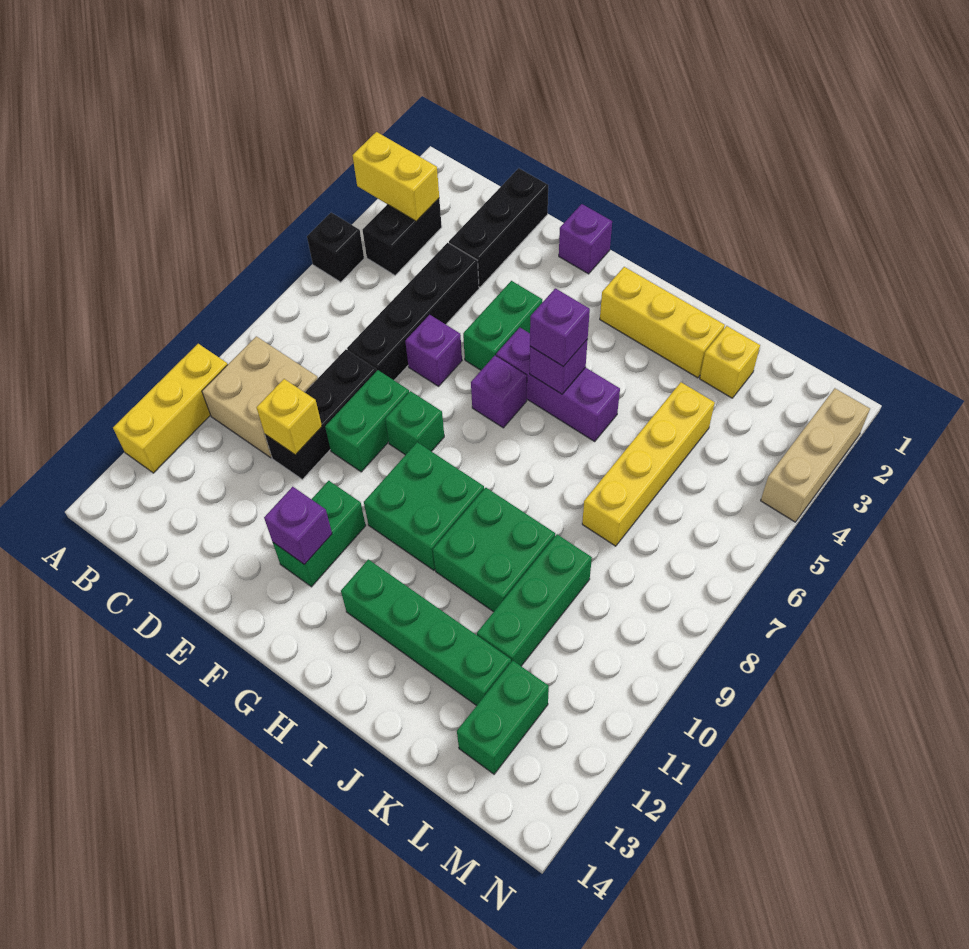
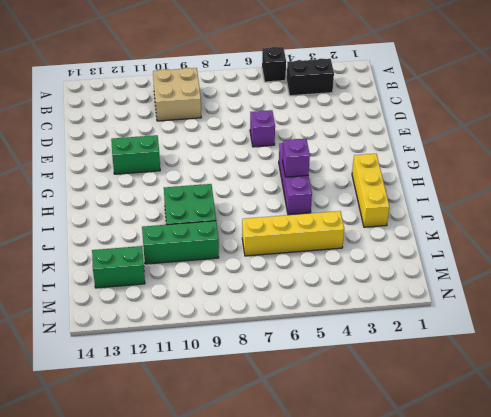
none -> yellow brick A10:A12 level 1
none -> black brick D1:D3 level 1
none -> black brick D4:D7 level 1

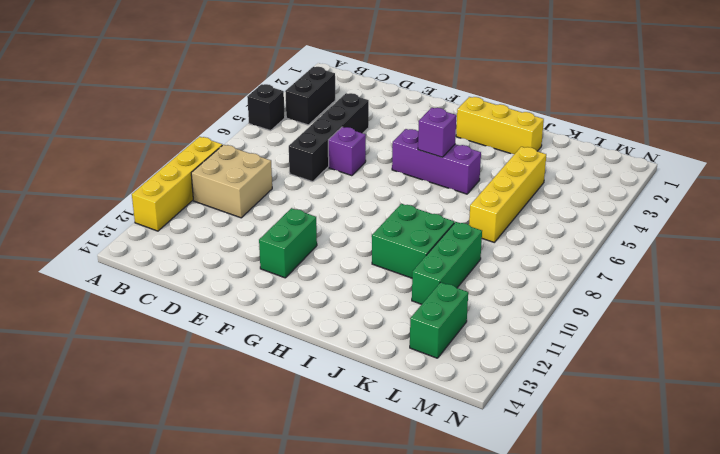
yellow brick A9:A12 level 1 -> yellow brick A10:A12 level 1
none -> black brick D1:D3 level 1
none -> black brick D8:D10 level 1
none -> green brick E8:E9 level 1

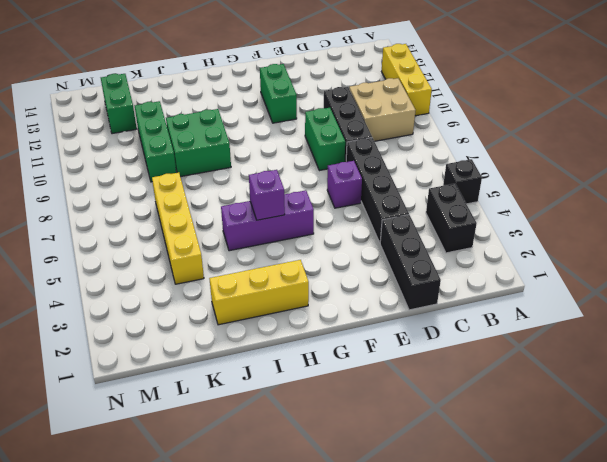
none -> purple brick F1 level 1
none -> green brick F4:F5 level 1
none -> green brick F8 level 1

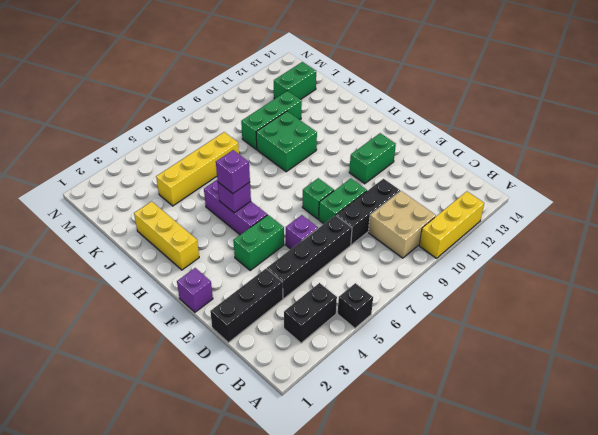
none -> purple brick G6 level 1
none -> green brick G9:H10 level 1
none -> green brick H12:K12 level 1

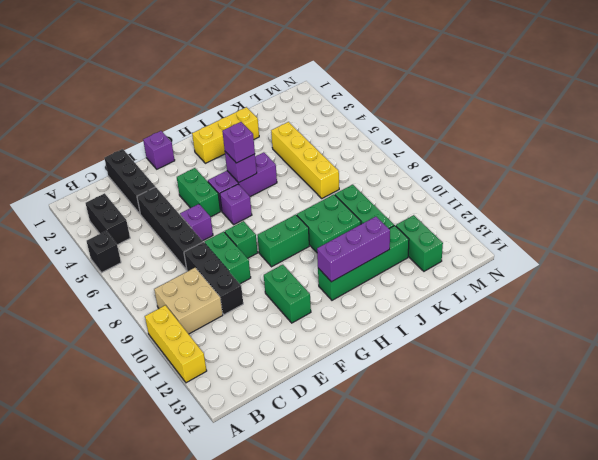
green brick G9:H9 level 1 -> green brick G9:H10 level 1
purple brick H12:J12 level 2 -> none
none -> yellow brick K2 level 1
none -> tan brick N2:N4 level 1
none -> yellow brick A3:B3 level 2

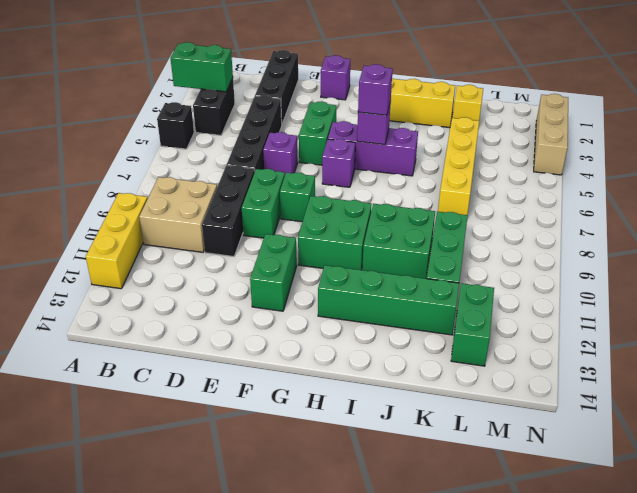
green brick A3:B3 level 2 -> yellow brick A3:B3 level 2
none -> yellow brick D10 level 2
none -> purple brick F12 level 2

